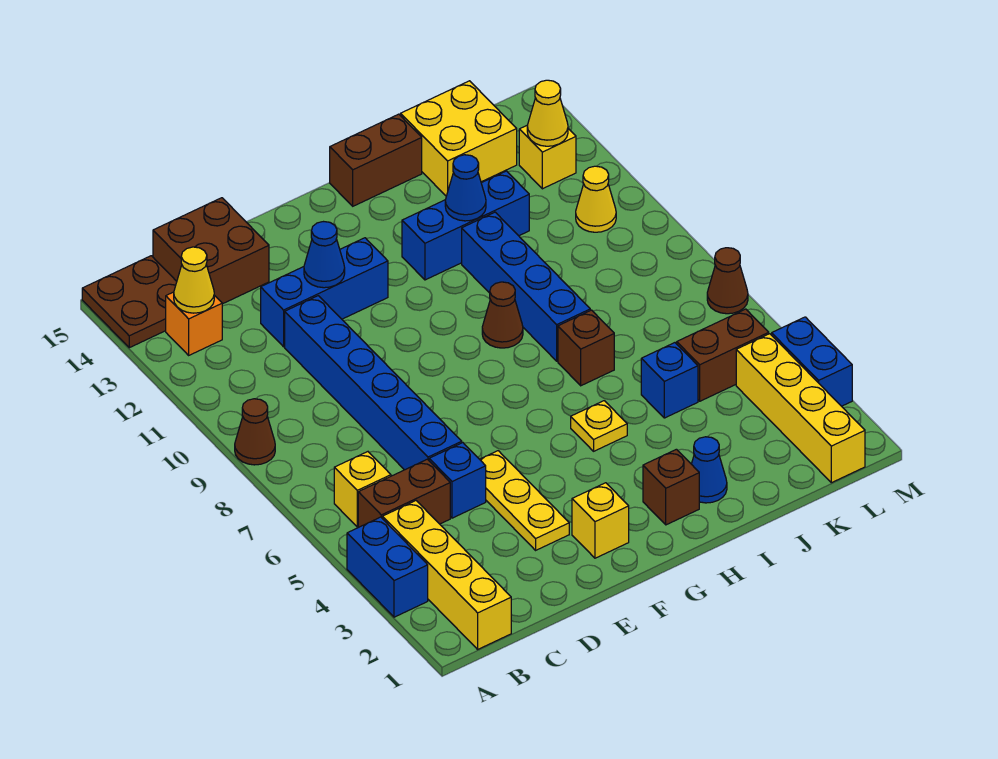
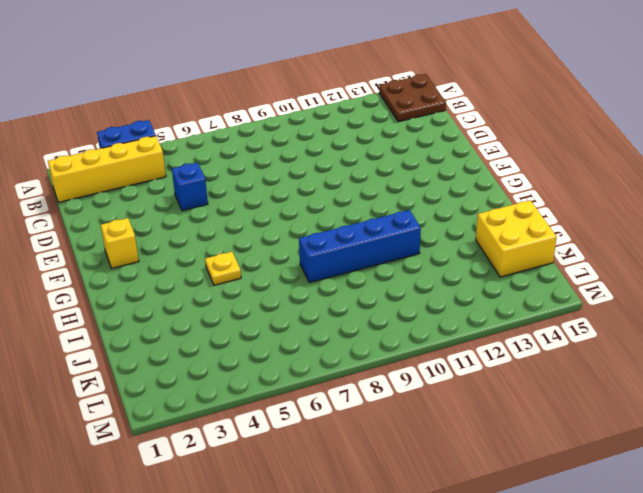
none -> brown cone A9 level 1
none -> brown brick B5:C5 level 1
none -> yellow brick B6 level 1
none -> orange brick B13 level 1

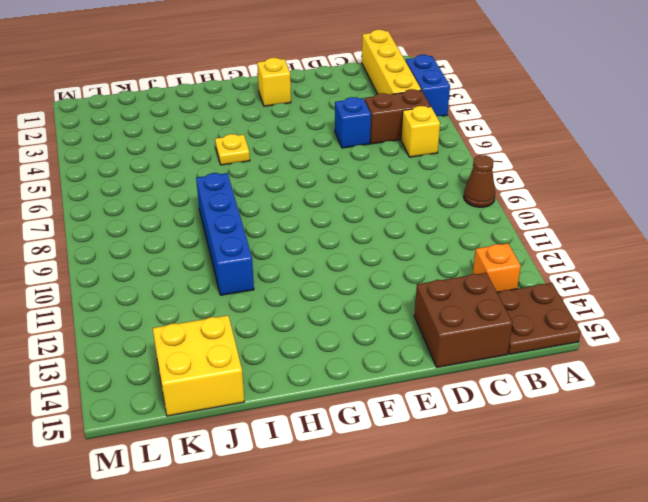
none -> blue brick D6:D11 level 1
none -> blue brick D12:F12 level 1
none -> yellow plate E3:E5 level 1
none -> brown brick H2 level 1

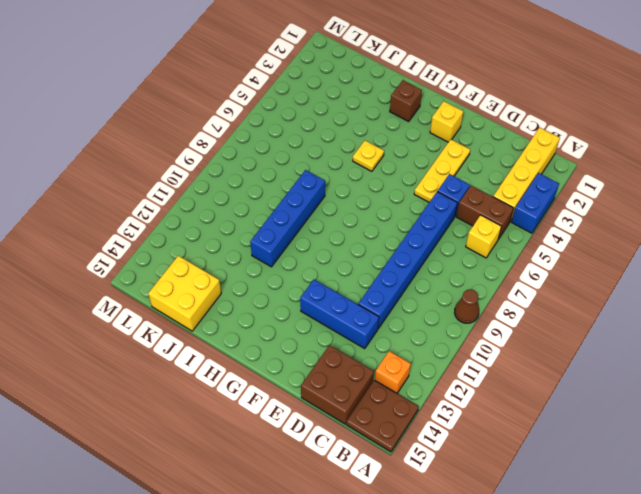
none -> brown cone H9 level 1
none -> blue brick H12:J12 level 1
none -> brown brick H15:I15 level 1
none -> blue cone I2 level 1

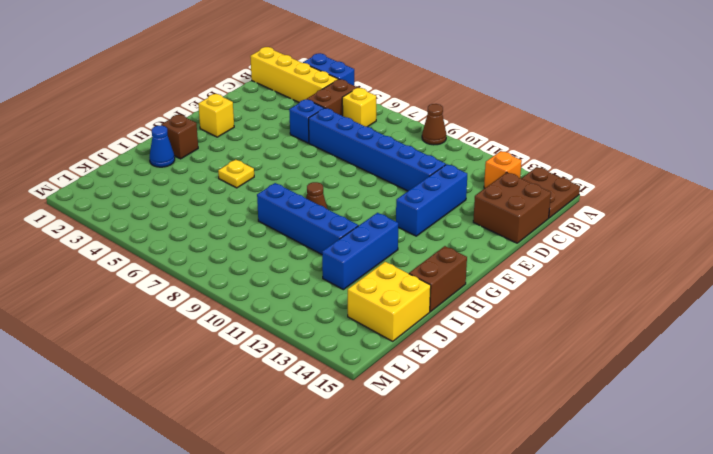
none -> yellow plate E3:E5 level 1
none -> brown brick I7 level 1
none -> blue brick J5 level 1
none -> brown brick K5:L5 level 1

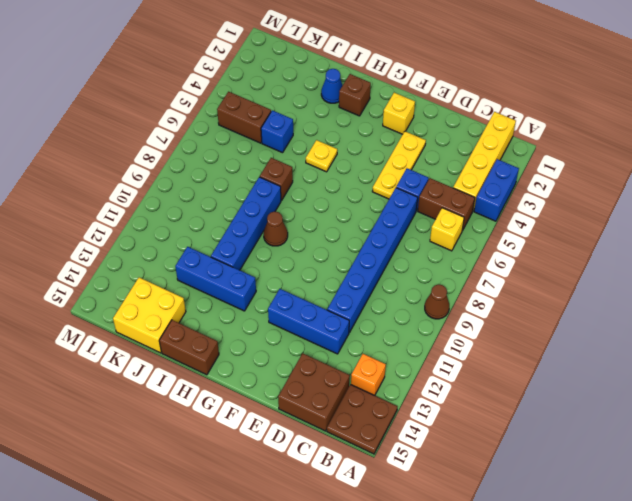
none -> yellow brick L1:L4 level 1
none -> yellow cone L11 level 1
none -> yellow brick L13 level 1
none -> blue brick M3:M4 level 1

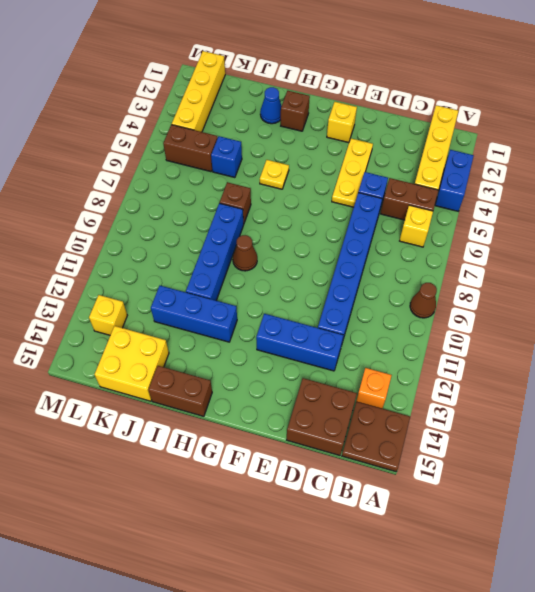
none -> yellow cone L11 level 1
none -> blue brick M3:M4 level 1
none -> brown cone M7 level 1
none -> yellow cone B13 level 2

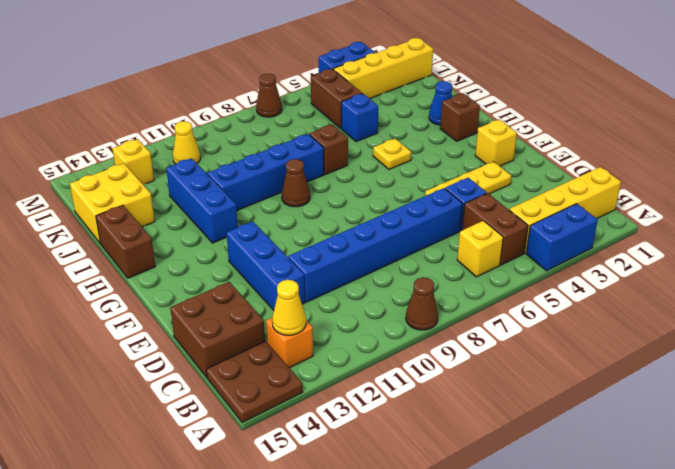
none -> blue cone E12 level 2
none -> blue cone I12 level 2
none -> yellow cone L13 level 2

